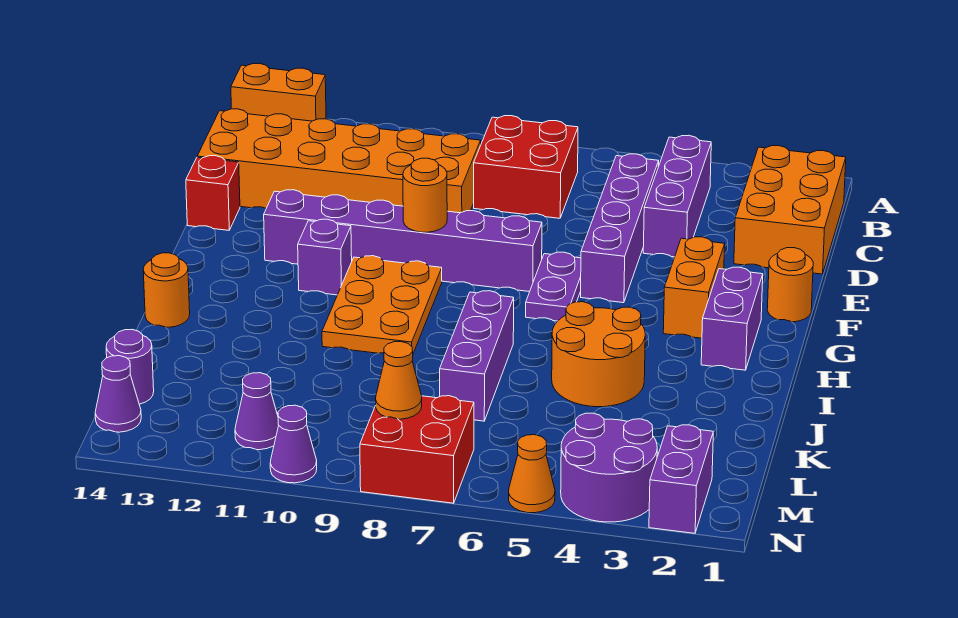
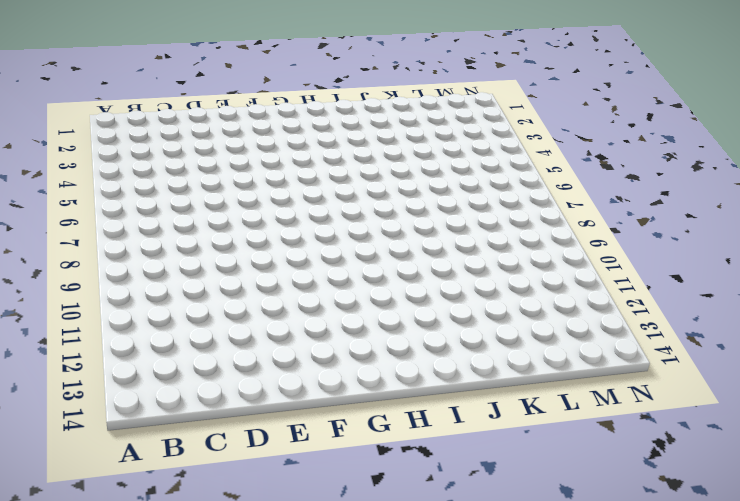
none -> orange brick A13:A14 level 1
none -> orange brick B1:D2 level 1
none -> purple brick B4:D4 level 1

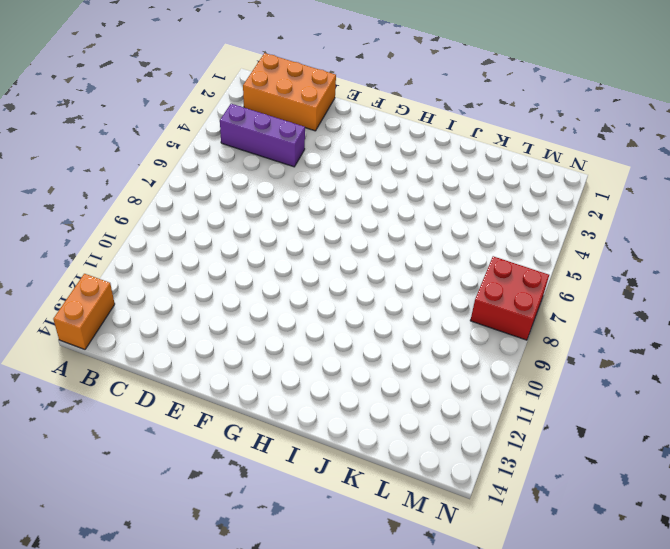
none -> red brick B7:C8 level 1
none -> purple brick C5:F5 level 1
none -> orange brick C9:D14 level 1

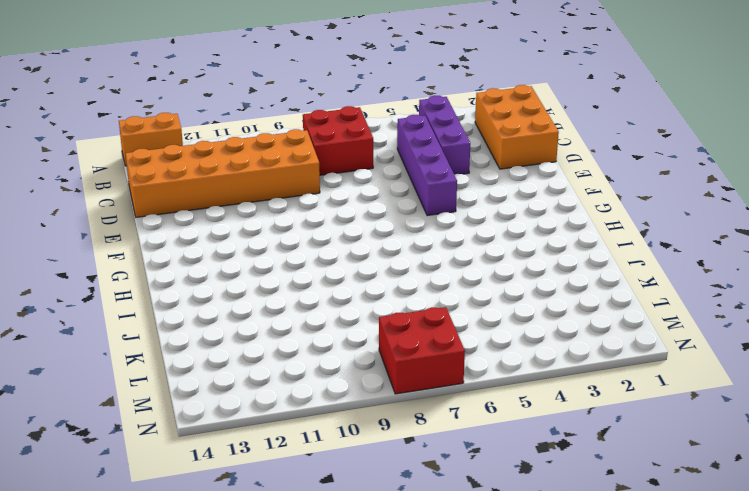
none -> red brick E14 level 1
none -> orange round brick F1 level 1
none -> orange brick F3:G3 level 1

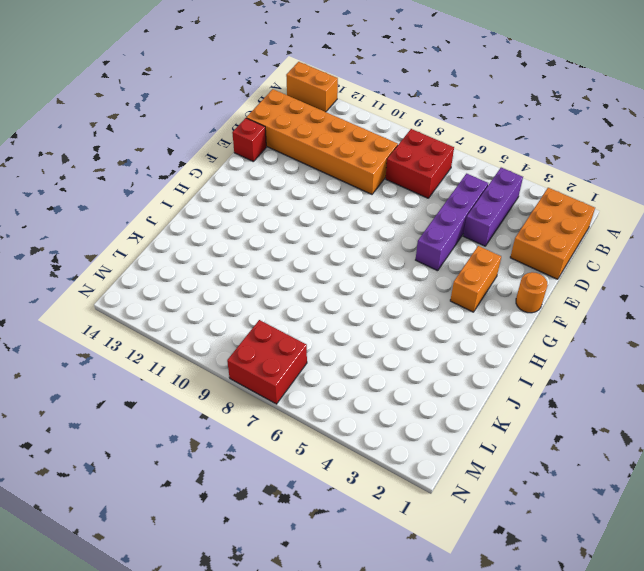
none -> purple plate F6:G6 level 1
none -> purple brick F7:F12 level 1
none -> purple brick G2:H2 level 1

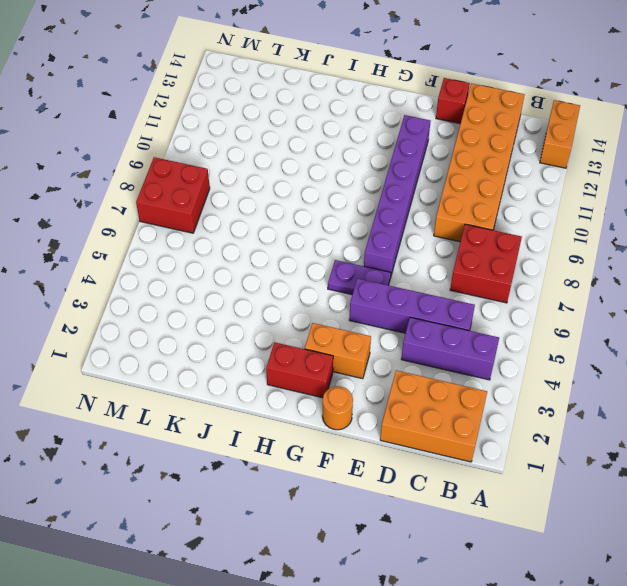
red brick G2:H2 level 1 -> purple brick G2:H2 level 1
none -> orange plate G9:I10 level 1
none -> purple brick G11 level 1
none -> orange round brick I4:J5 level 1

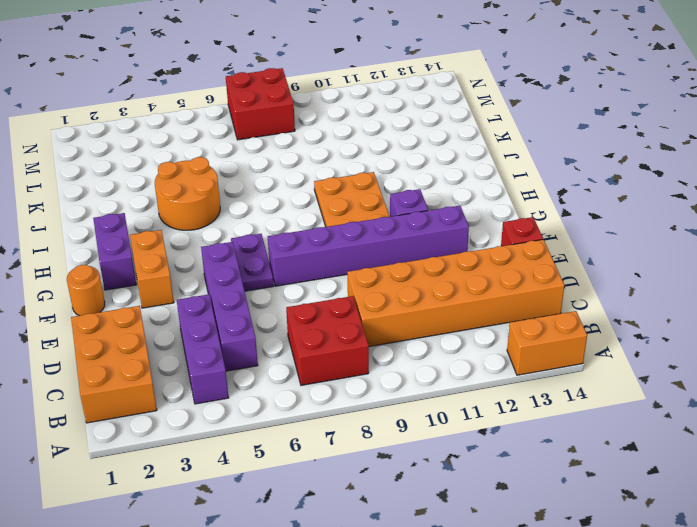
none -> purple brick I7:K7 level 1
none -> orange round brick I14 level 1
none -> purple round brick L14 level 1

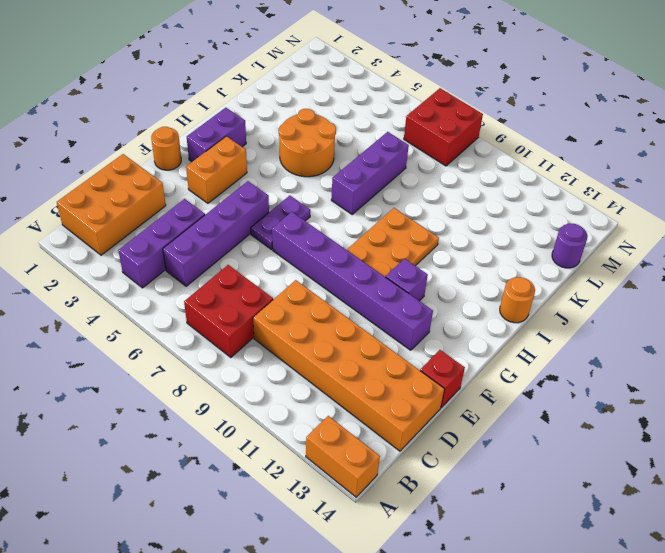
none -> purple brick M2:N2 level 1
none -> purple round brick M3:N4 level 1
none -> purple cone M11 level 1

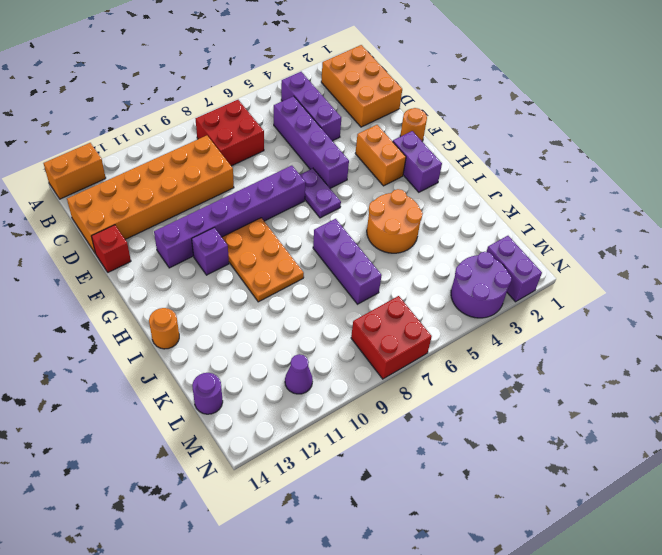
none -> purple cone M14 level 1
none -> orange cone N5 level 1
none -> purple cone N10 level 1

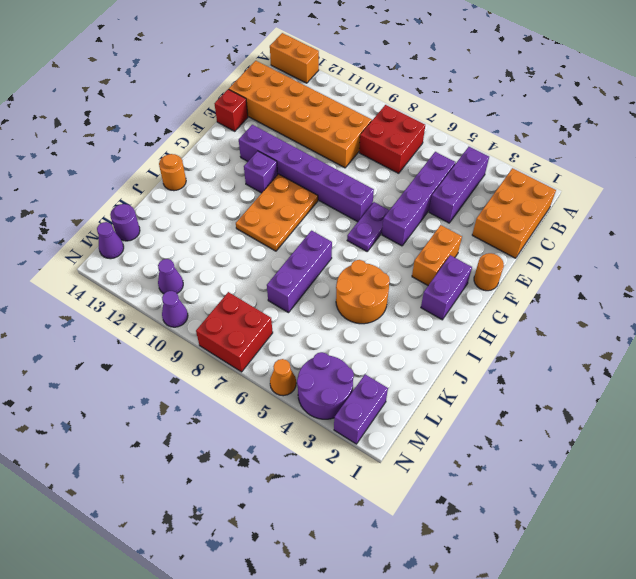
none -> orange round brick F9 level 2
none -> orange cone M8 level 2

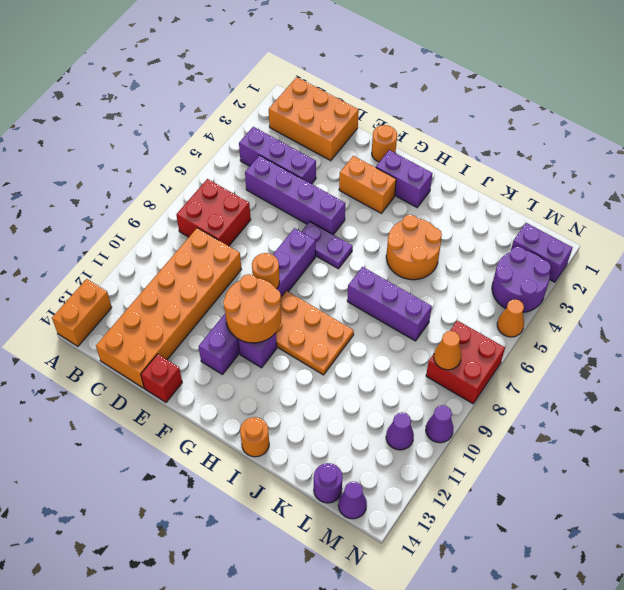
orange round brick F10:G11 level 2 -> none

